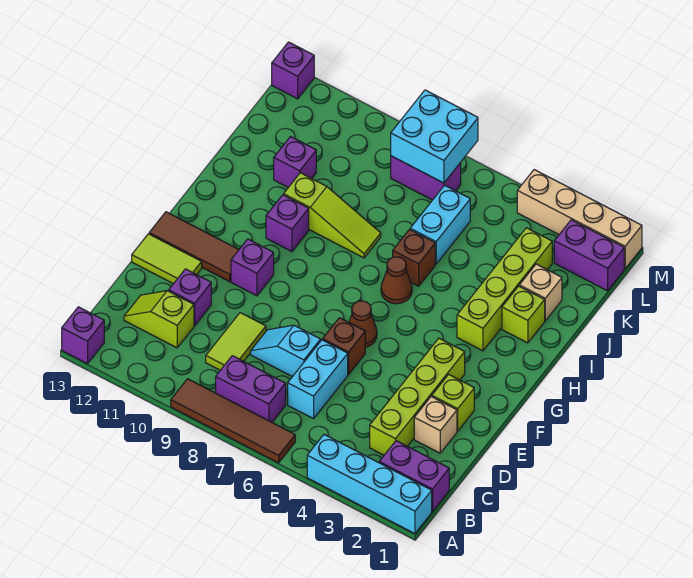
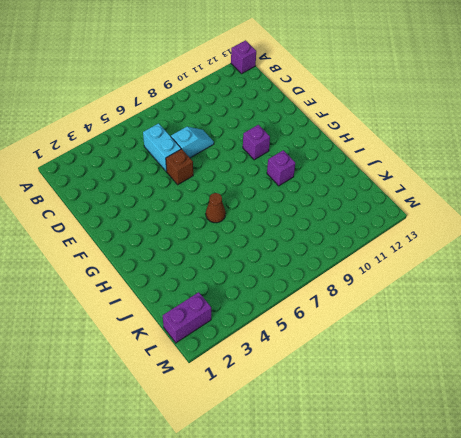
none -> cyan brick A1:A4 level 1
none -> brown tile A6:A9 level 1
none -> purple brick B1:B2 level 1
none -> purple brick B7:B8 level 1

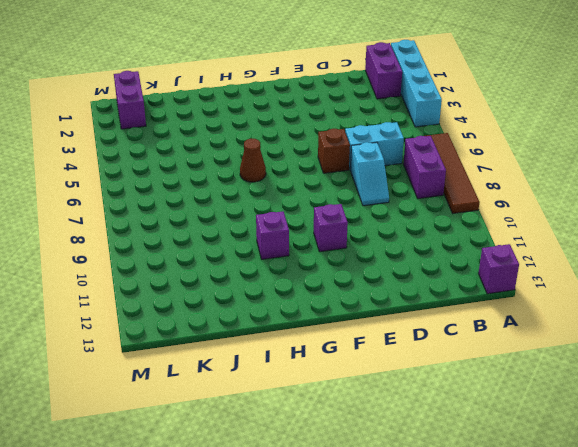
none -> lime brick C3:F3 level 1
none -> lime tile C9:D9 level 1
none -> lime slope C11:C12 level 1 top 11
none -> tan brick D2 level 1

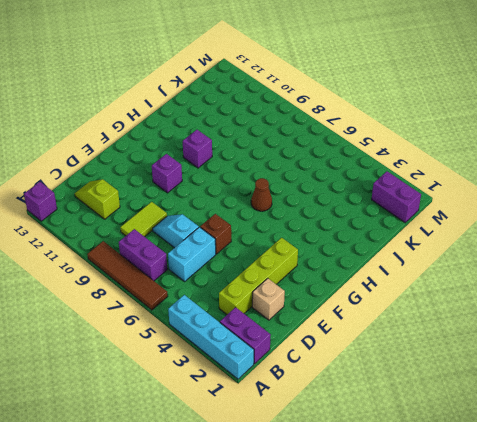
none -> purple brick D11 level 1
none -> lime brick E2 level 1
none -> lime tile E12:E13 level 1
none -> brown cone F6 level 1

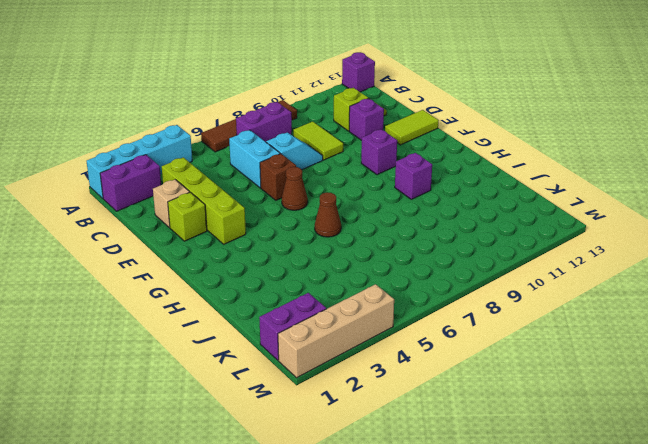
none -> brown tile F11:F13 level 1
none -> lime brick H3:K3 level 1
none -> lime brick I2 level 1
none -> brown brick I6 level 1

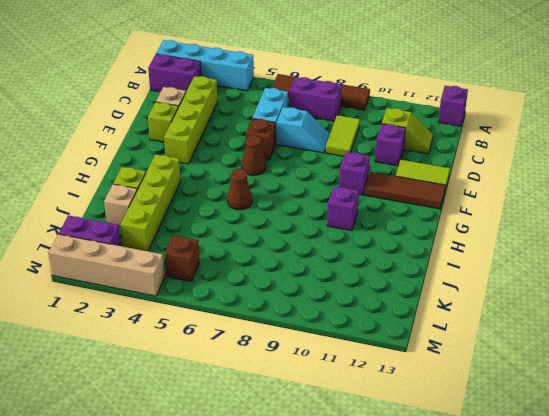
brown brick L5 level 1 -> brown brick I6 level 1
none -> lime slope I8:I10 level 1 top 10
none -> cyan brick J6:K6 level 1
none -> purple brick J11 level 1
none -> purple brick L7:L8 level 1

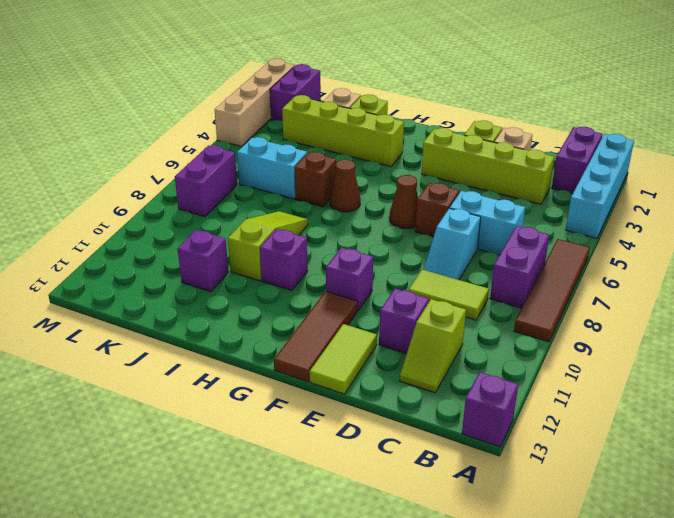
none -> purple brick M13 level 1
none -> cyan brick L7:M8 level 2

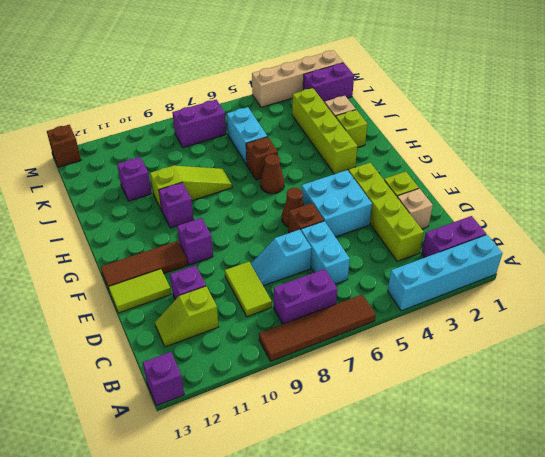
cyan brick E4:F5 level 1 -> cyan brick L7:M8 level 2
brown brick M13 level 1 -> purple brick M13 level 1

